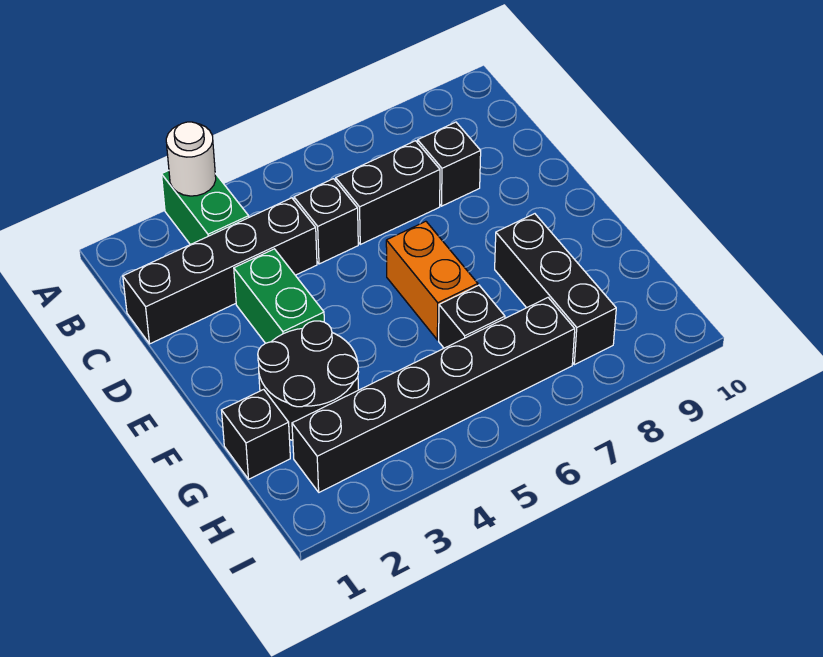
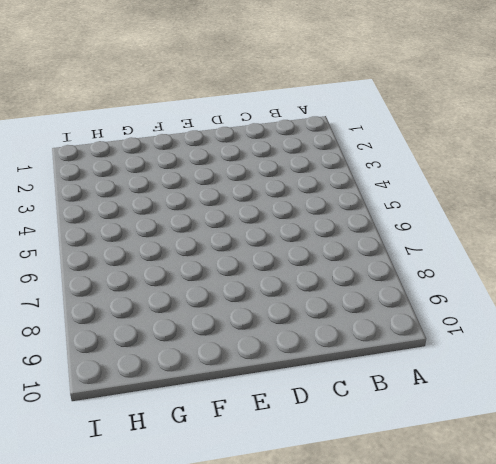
none -> green brick A3:B3 level 1
none -> black brick C1:C4 level 1
none -> black brick C5 level 1

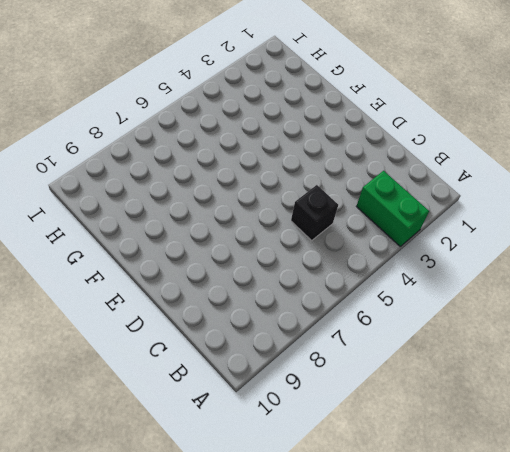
none -> black brick C1:C4 level 1
none -> black brick C6:C7 level 1
none -> black brick C8 level 1

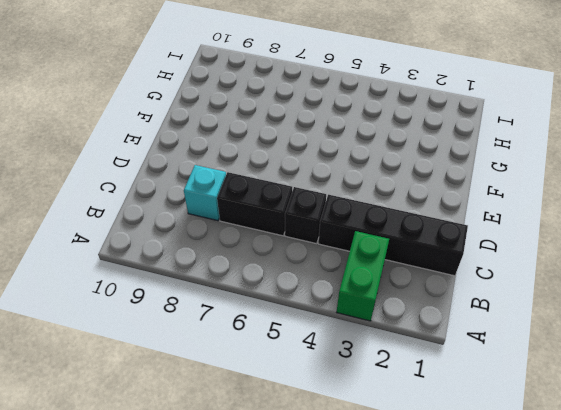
cyan brick C8 level 1 -> black brick C8 level 1
none -> green brick D3:E3 level 1
none -> orange brick E6:F6 level 1
none -> black round brick F2:G3 level 1

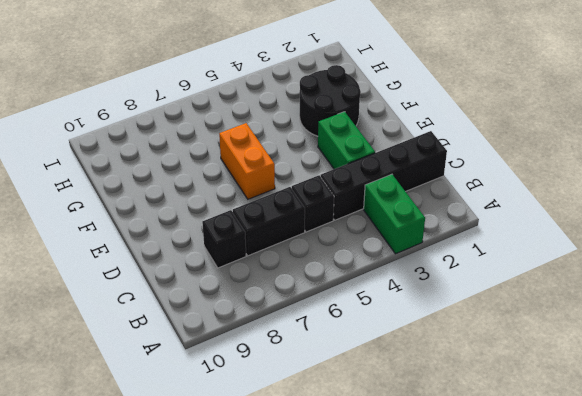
none -> black brick F8:H8 level 1
none -> black brick G1 level 1
none -> black brick G6 level 1

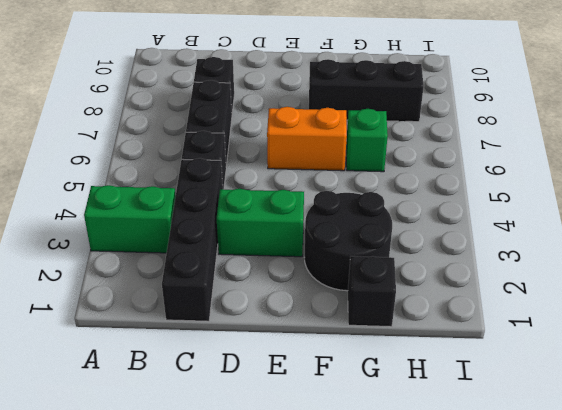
green brick G6 level 1 -> black brick G6 level 1
none -> black brick H2:H7 level 1
none -> white round brick A3 level 2

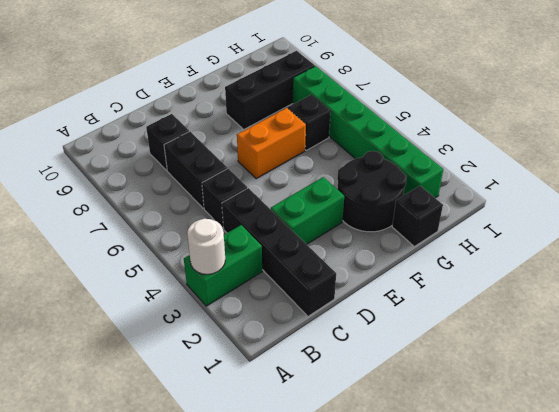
green brick H2:H7 level 1 -> black brick H2:H7 level 1

